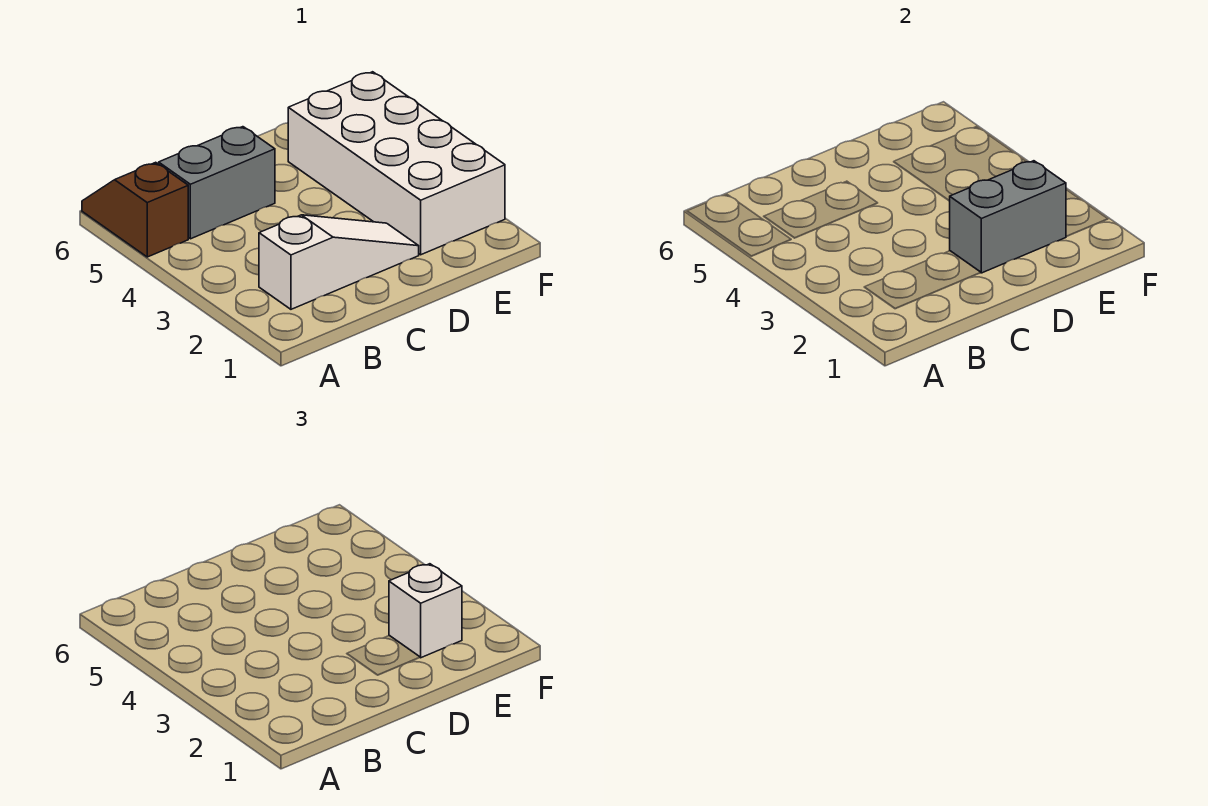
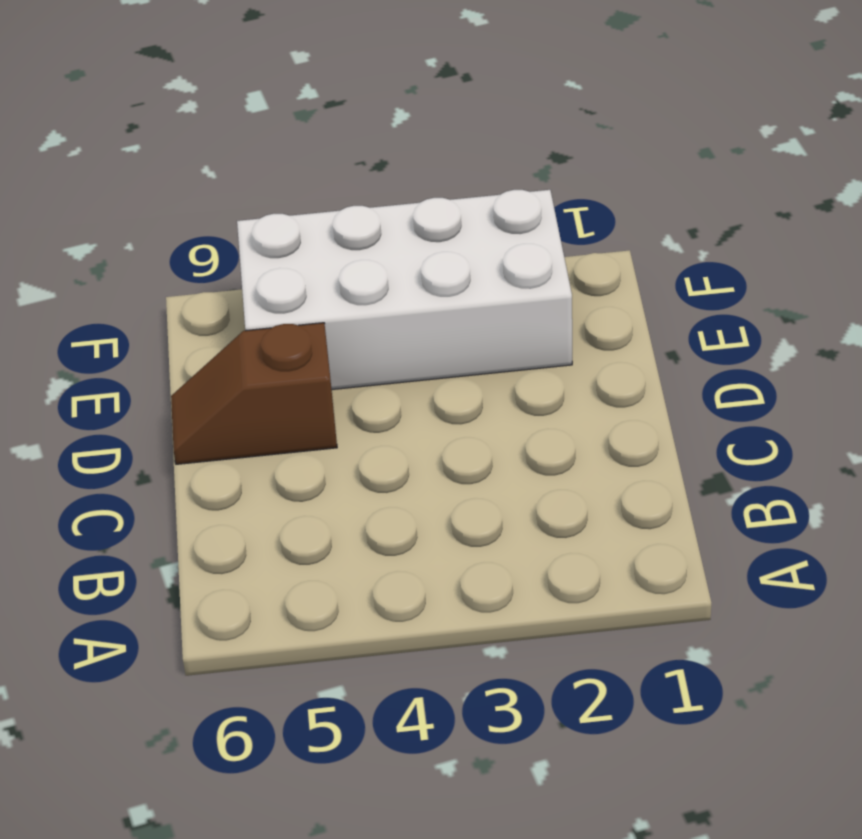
brown slope D5:D6 level 1 top 5 -> brown slope A5:A6 level 1 top 5
none -> white slope B2:D2 level 1 top B
none -> grey brick B5:C5 level 1

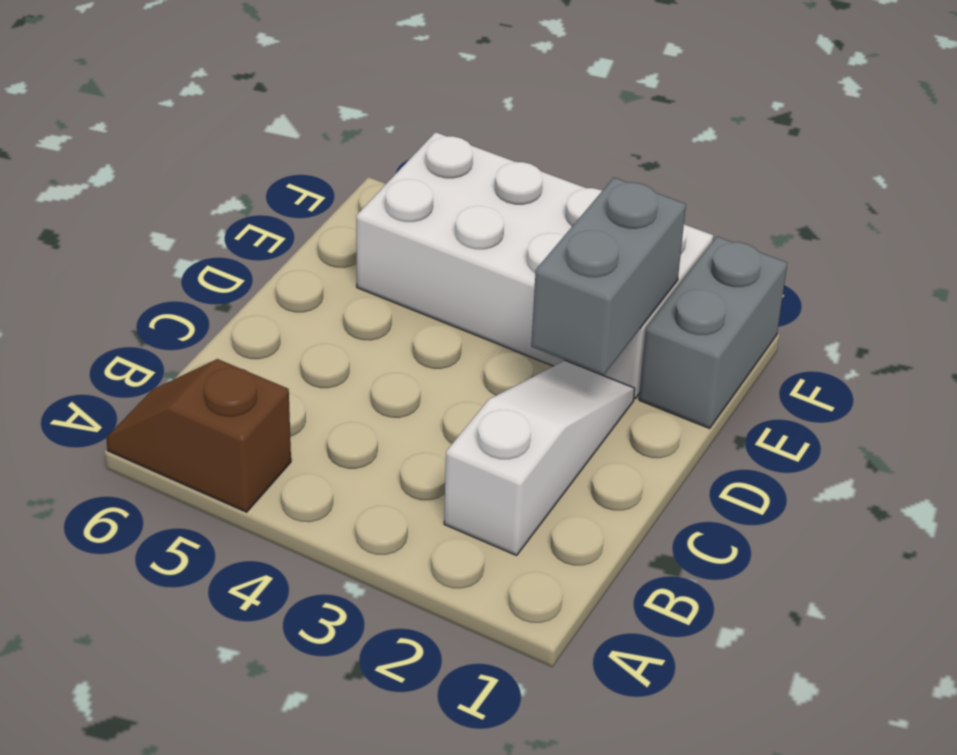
grey brick E1:F1 level 1 -> grey brick B5:C5 level 1
none -> white brick E2 level 3

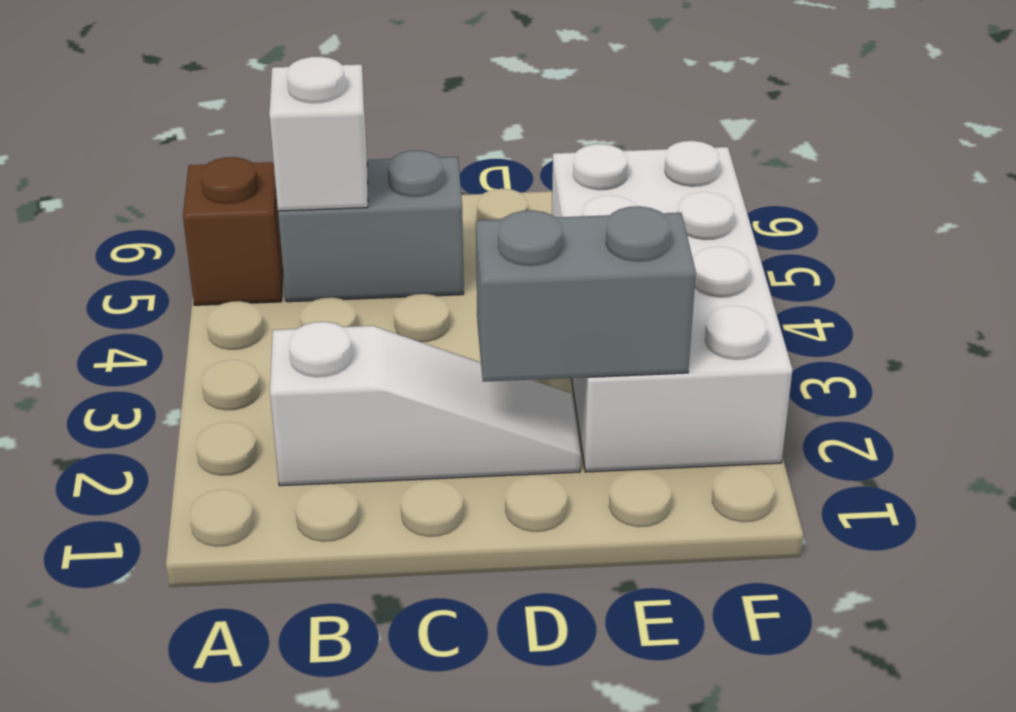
white brick B5 level 2 -> white brick E2 level 3

